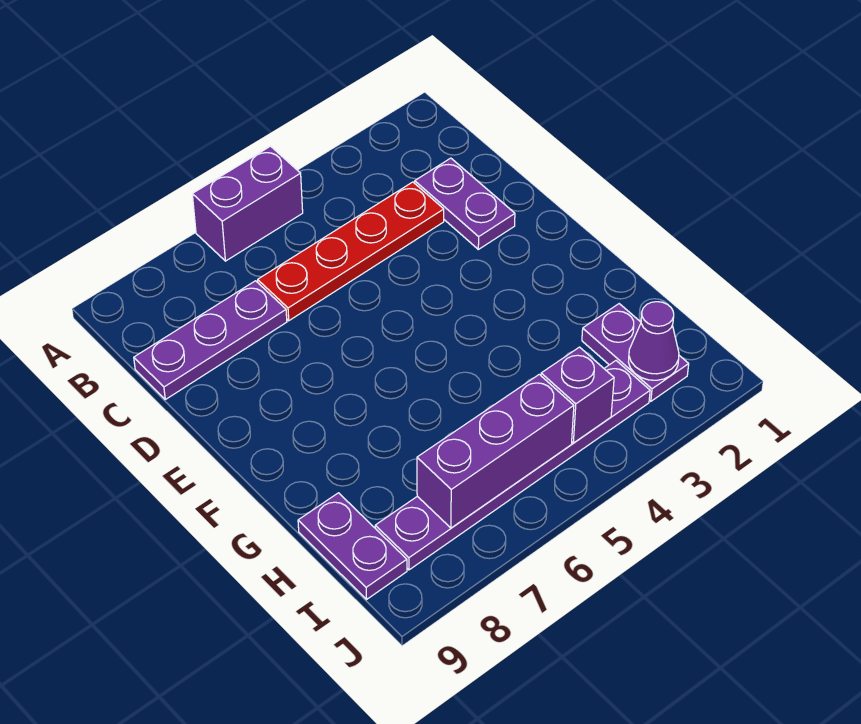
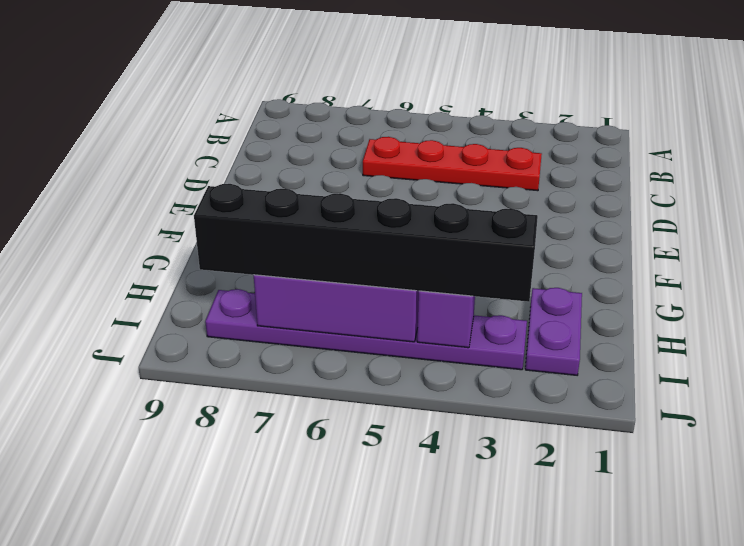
black brick I3:I8 level 3 -> none
none -> purple brick A5:A6 level 1
none -> purple plate C2:D2 level 1

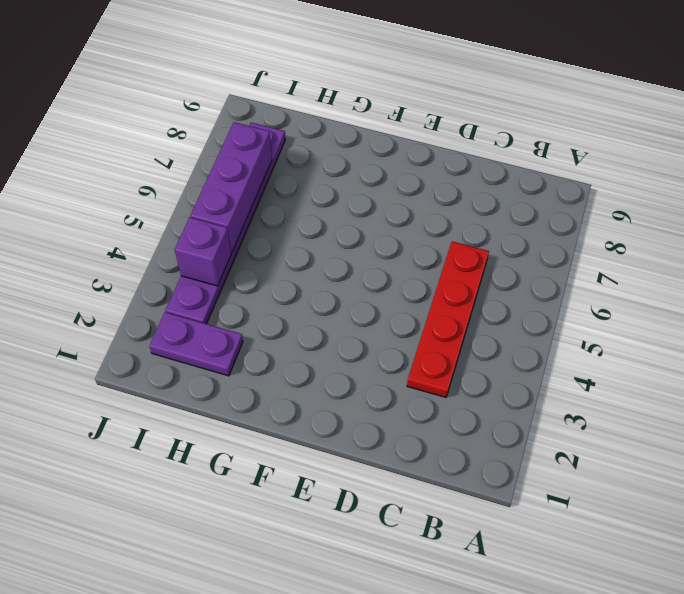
none -> purple brick A5:A6 level 1
none -> purple plate C2:D2 level 1

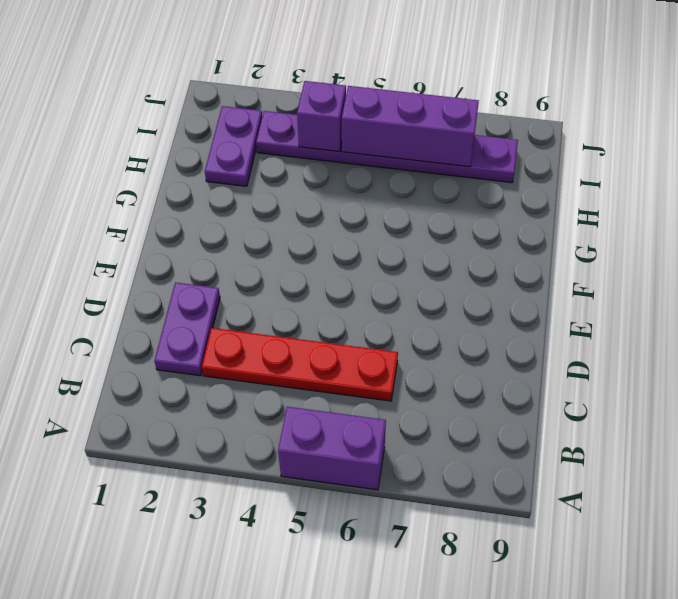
none -> purple plate C7:C9 level 1
none -> purple plate H9:I9 level 1

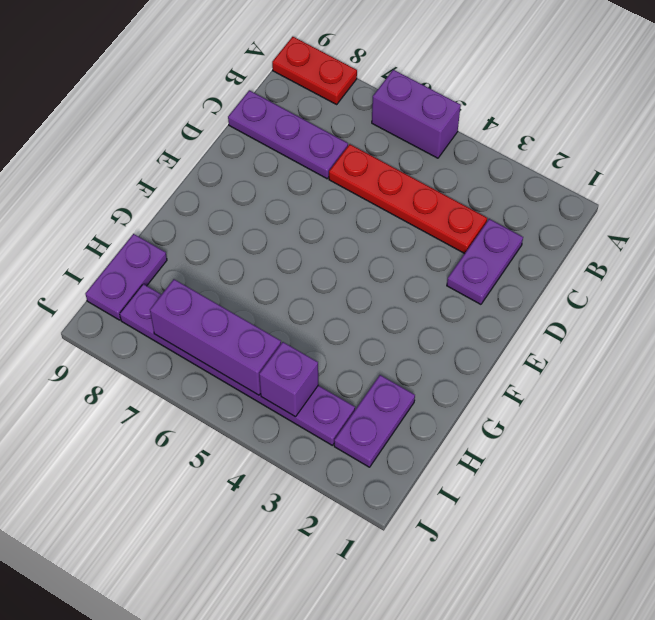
red plate A8:A9 level 1 -> none
none -> purple cone I2 level 2

